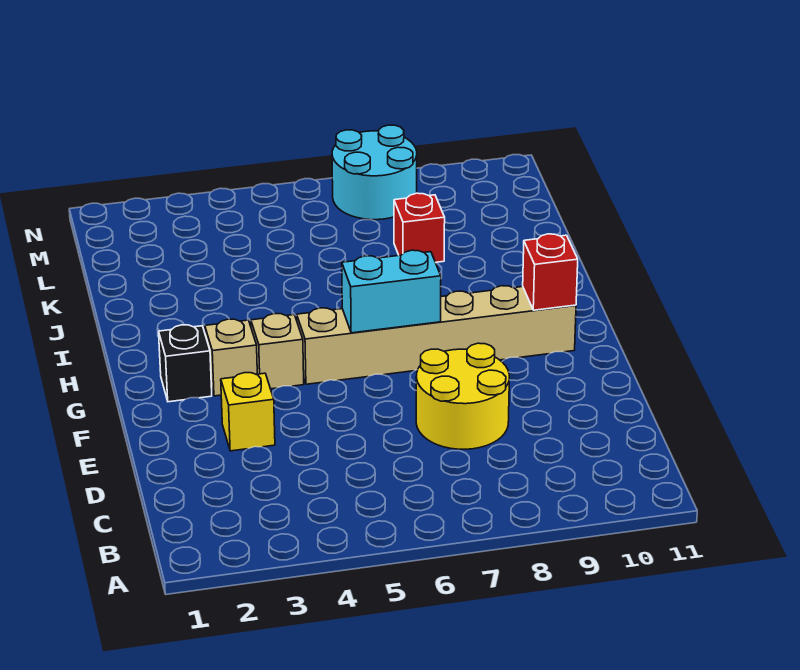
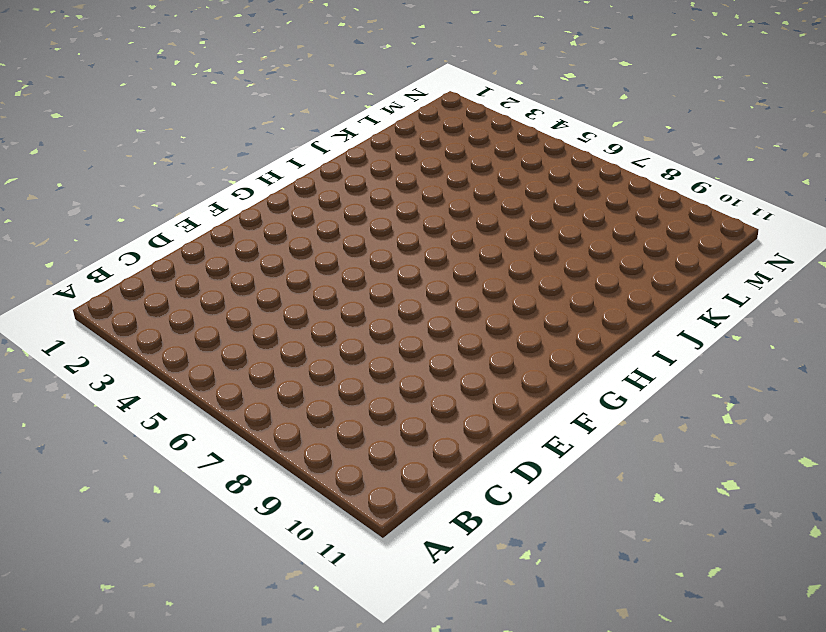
none -> yellow round brick D7:E8 level 1
none -> yellow brick E3 level 1

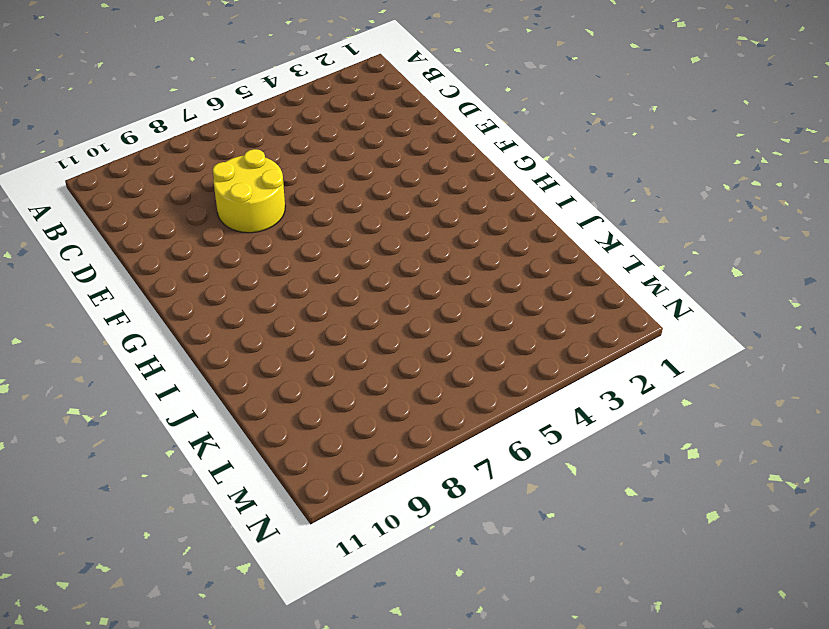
none -> yellow brick E3 level 1
none -> black brick G2 level 1

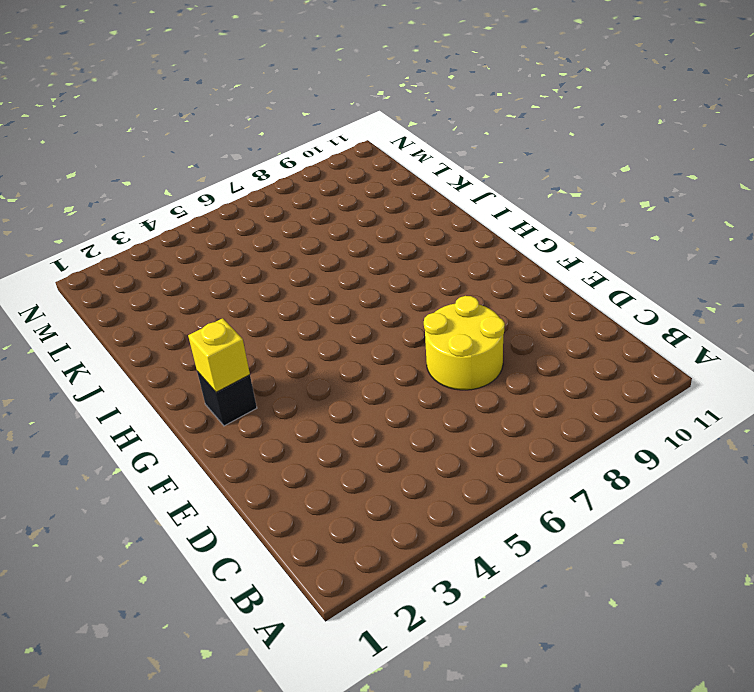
yellow brick G2 level 2 -> yellow brick E3 level 1
none -> tan brick G3 level 1
none -> tan brick G4 level 1

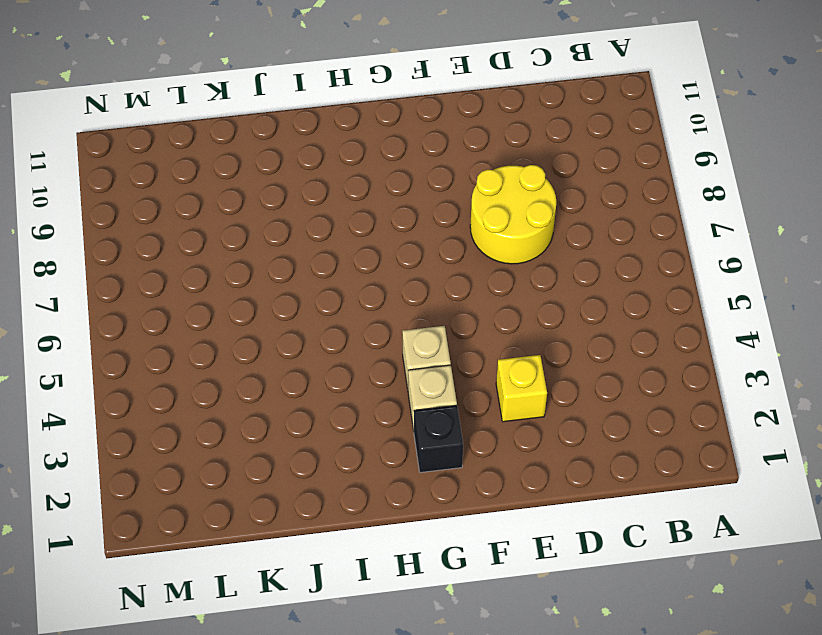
none -> tan brick G5:G10 level 1
none -> red brick K8 level 1

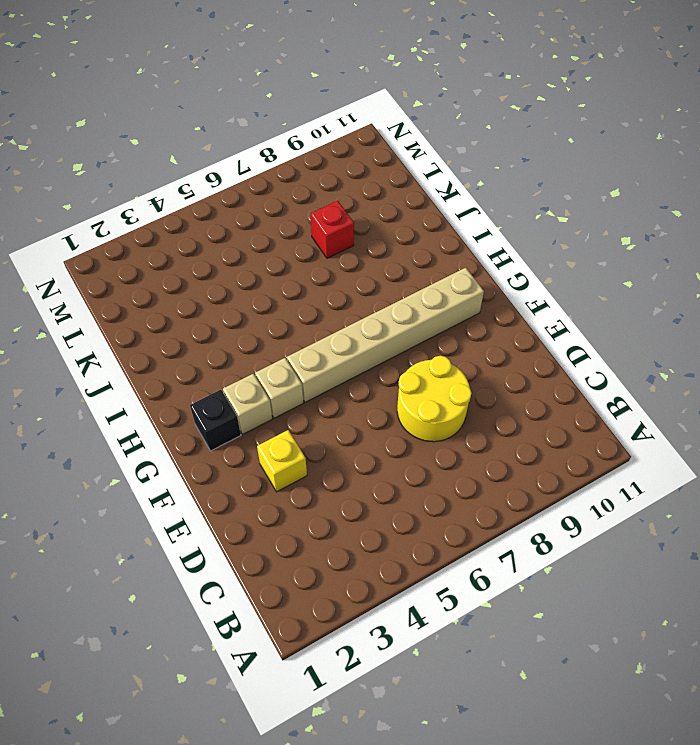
none -> cyan round brick M7:N8 level 1
none -> cyan brick G6:G7 level 2

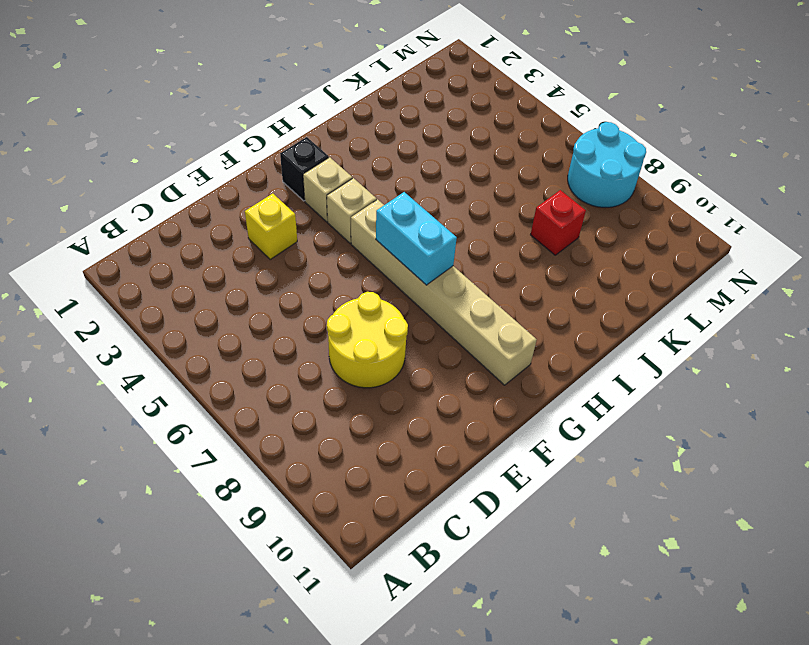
none -> red brick G10 level 2

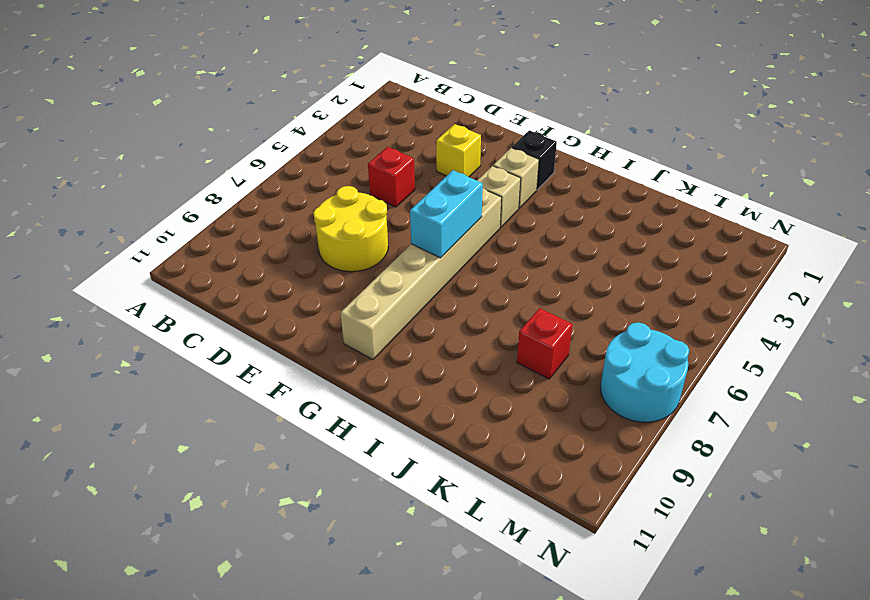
red brick D5 level 1 -> red brick G10 level 2

